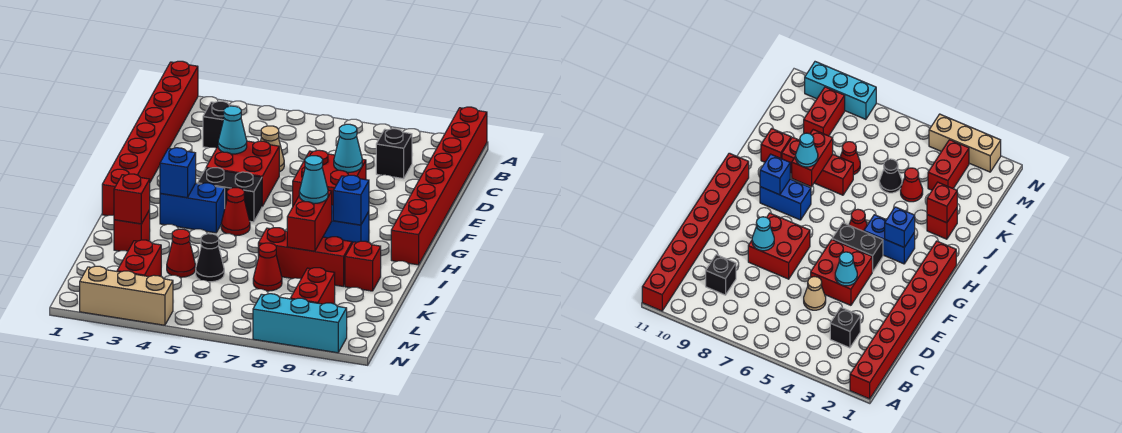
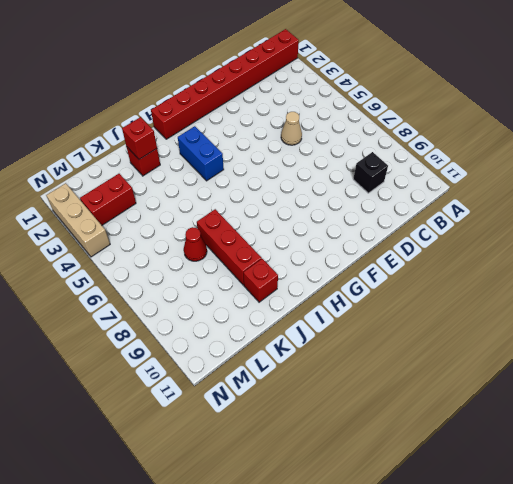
none -> red brick A11:H11 level 1
none -> black brick C3 level 1
none -> red brick E4:F5 level 1

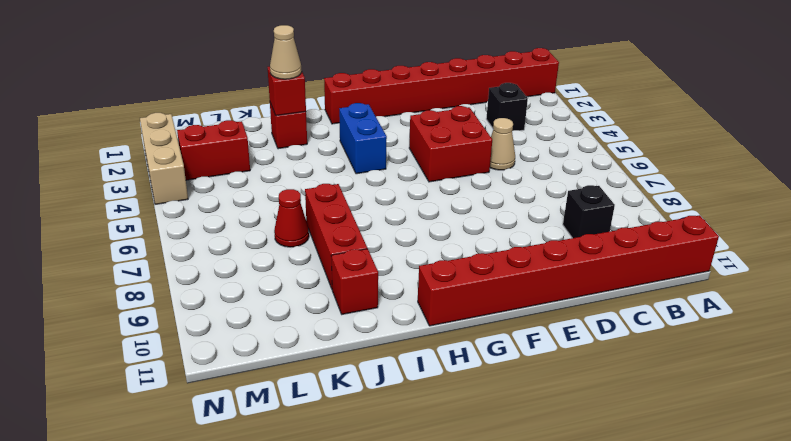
tan cone J2 level 3 -> none
none -> red brick E7:F8 level 1
none -> black brick G4:G5 level 1
none -> red cone H5 level 1

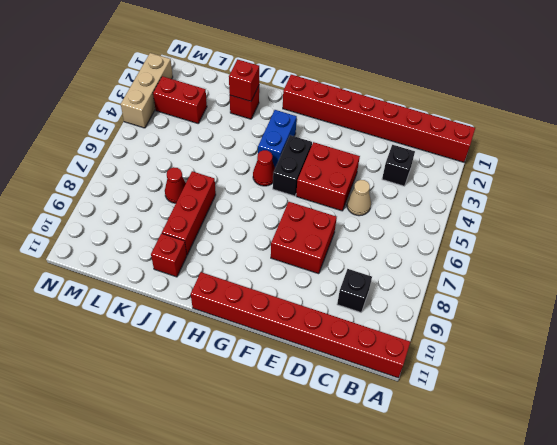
none -> blue brick H8:H9 level 1
none -> red cone K4 level 1
none -> black cone K5 level 1

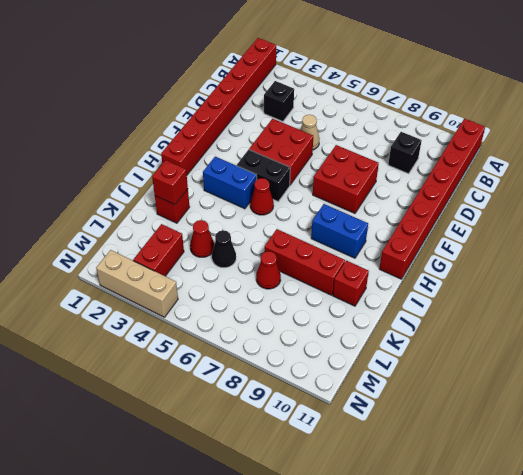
none -> red brick L9:M9 level 1
none -> cyan brick N8:N10 level 1
none -> cyan cone E4 level 2

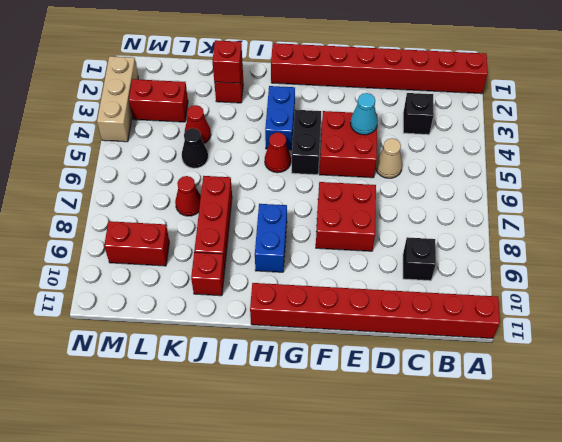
none -> cyan brick N8:N10 level 1
none -> cyan cone E8 level 2
none -> blue brick H3 level 2

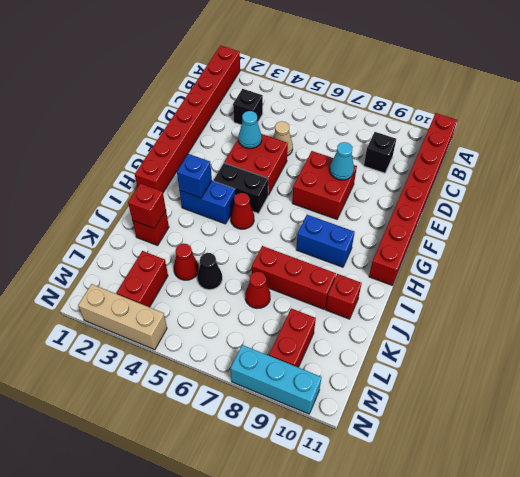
none -> blue brick H9 level 2
none -> red brick I8:J8 level 2
none -> cyan cone I8 level 3

